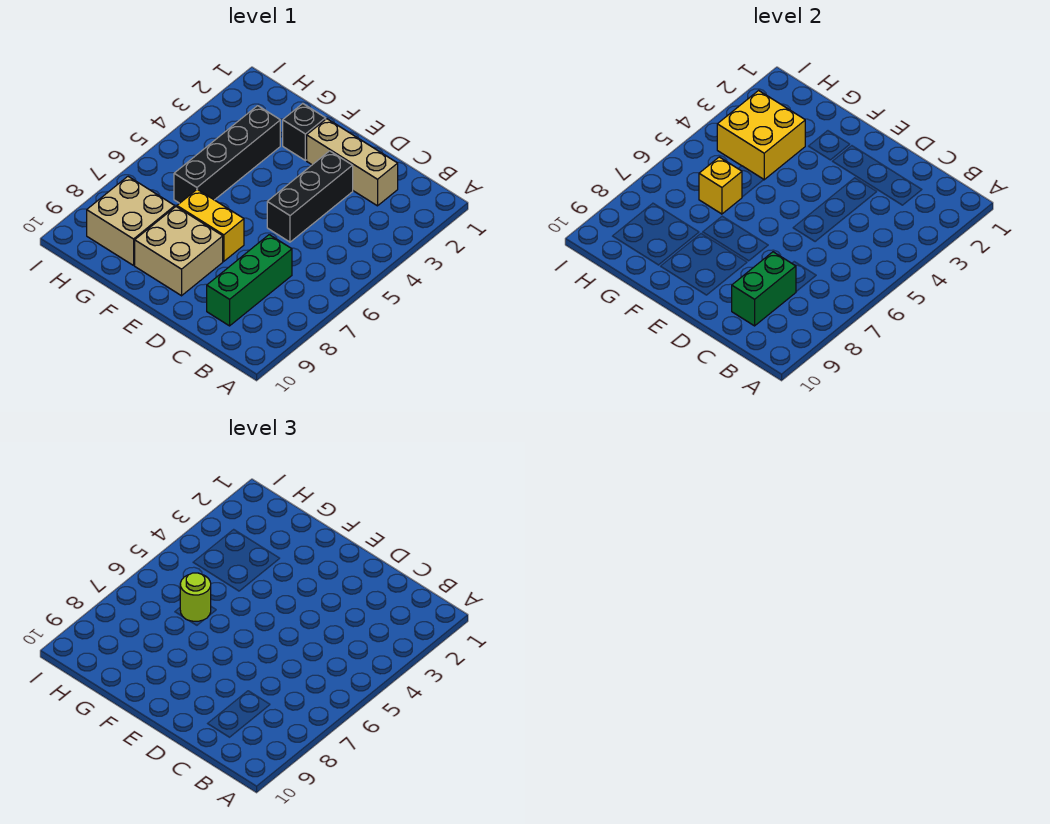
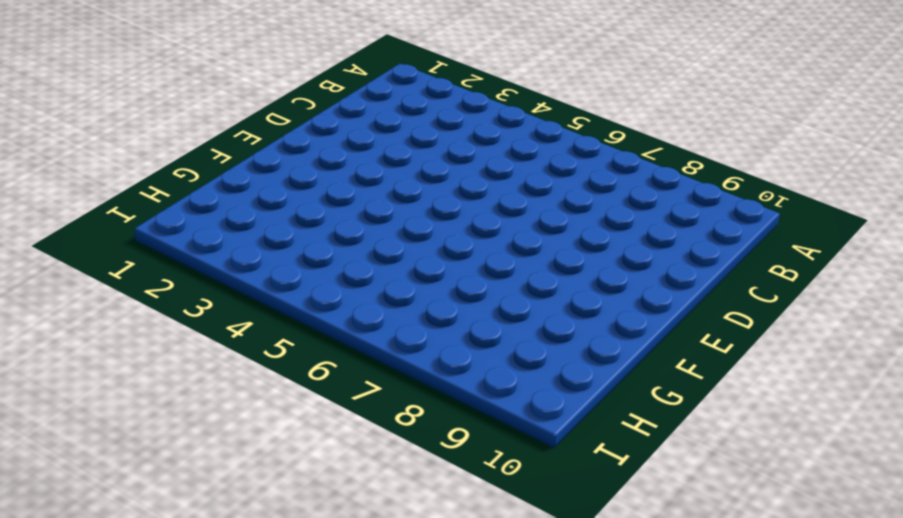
none -> tan brick C2:E2 level 1
none -> green brick C7:C9 level 1
none -> black brick D3:D5 level 1

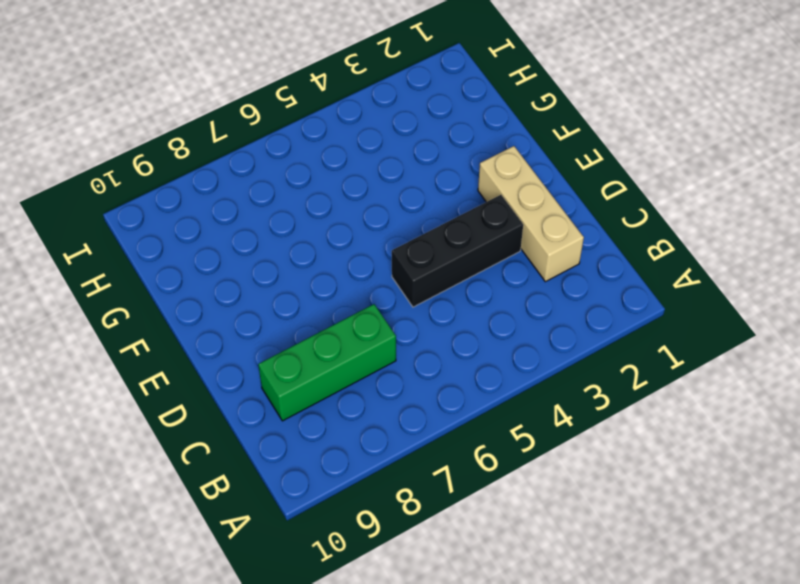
none -> yellow brick E7:F7 level 1
none -> tan brick E8:F9 level 1
none -> black brick F2 level 1

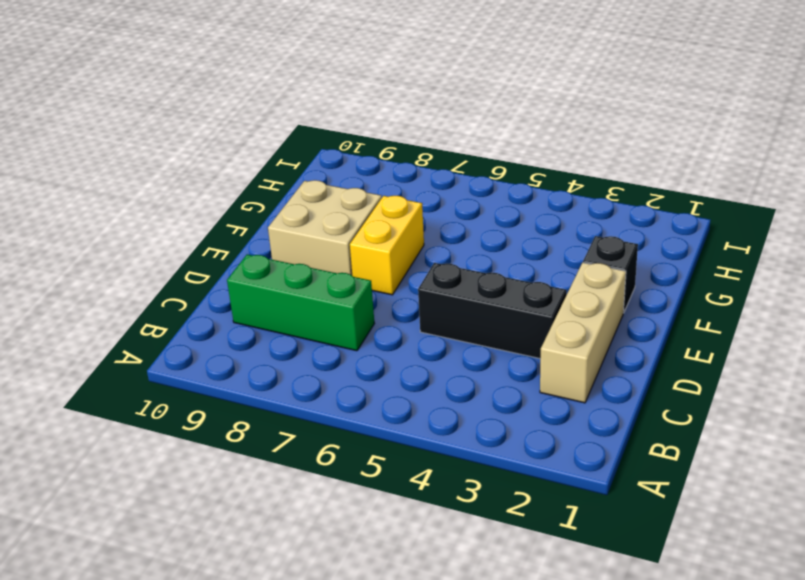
none -> black brick G3:G6 level 1
none -> tan brick G8:H9 level 1
none -> green brick C8:C9 level 2

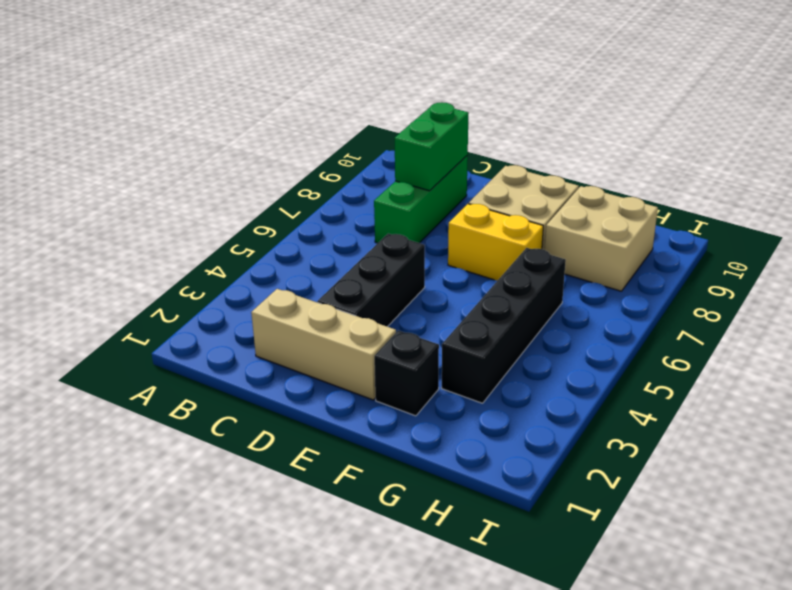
none -> yellow brick G3:H4 level 2
none -> yellow brick G6 level 2
none -> lime round brick G6 level 3

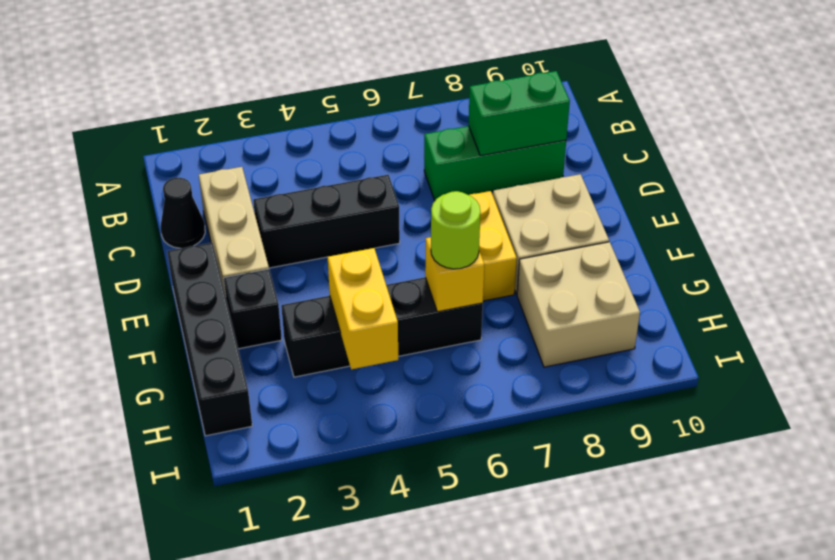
black cone C1 level 1 -> none
black brick E1:H1 level 1 -> none
yellow brick G4:H4 level 2 -> yellow brick G3:H4 level 2

